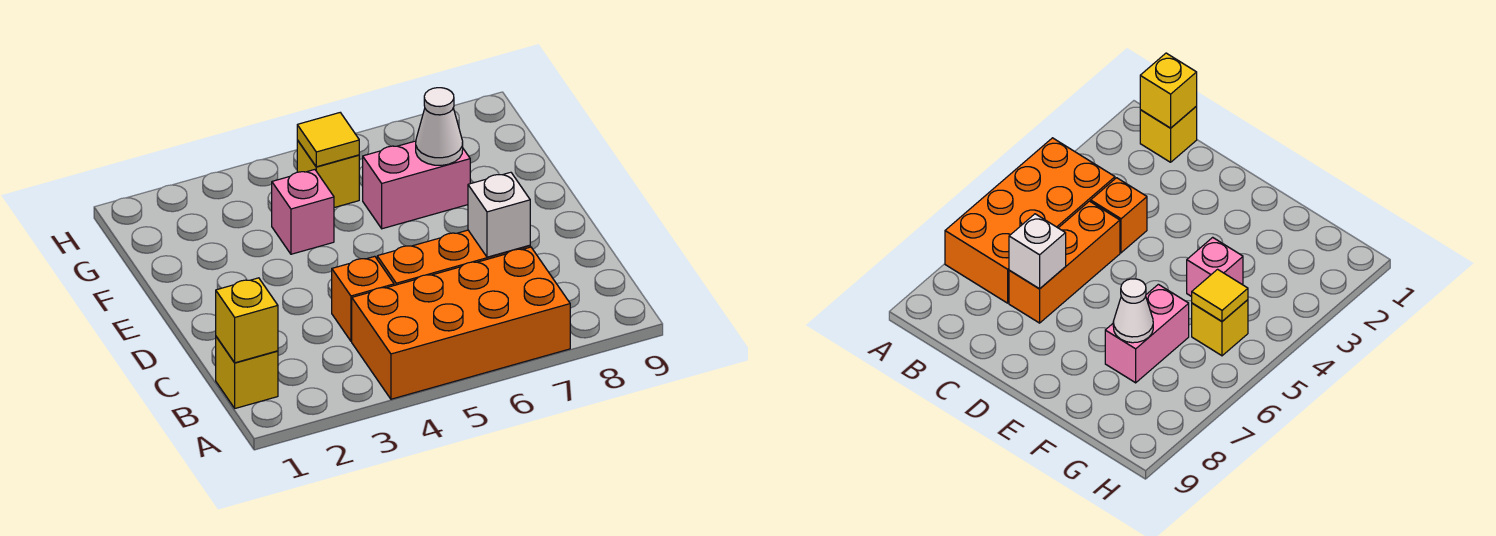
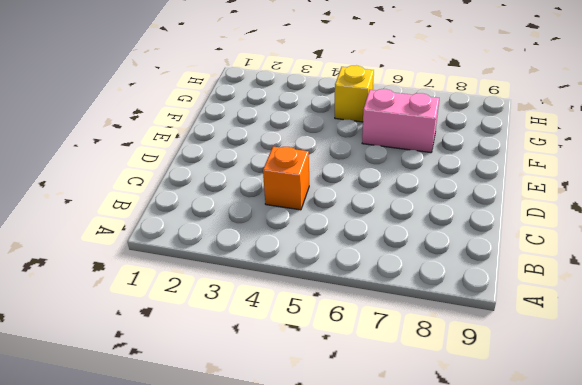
none -> orange brick A4:B7 level 1
none -> yellow brick B1 level 1

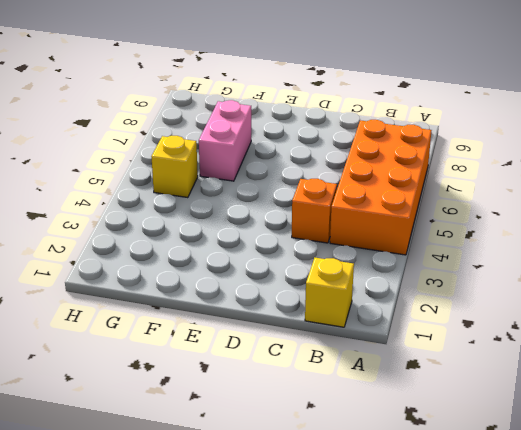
none -> orange brick C5:C7 level 1
none -> pink brick F4 level 1

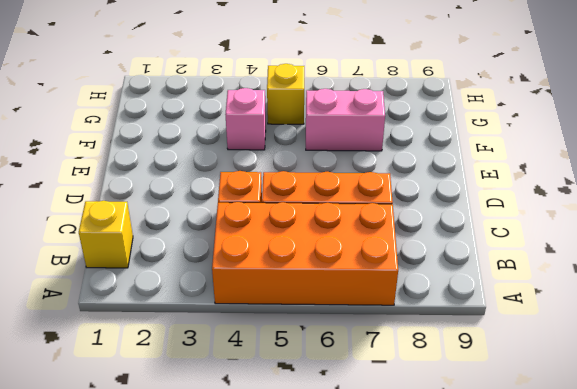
none -> yellow brick B1 level 2
none -> white brick C7 level 2

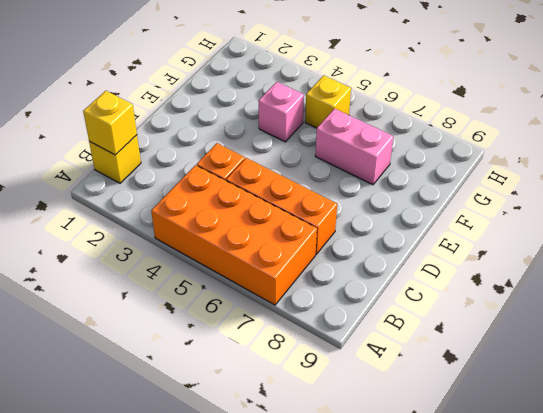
none -> white brick C7 level 2
none -> white cone F7 level 2

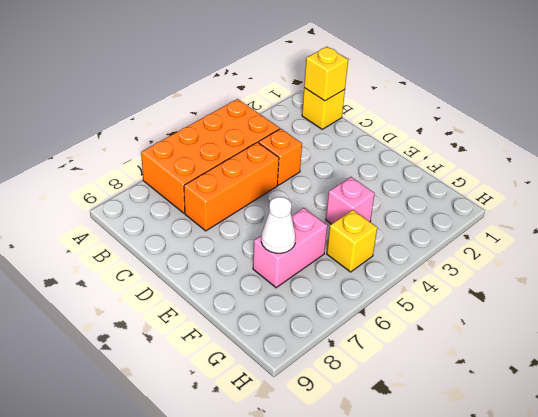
none -> white brick C7 level 2
none -> yellow tile G5 level 2

